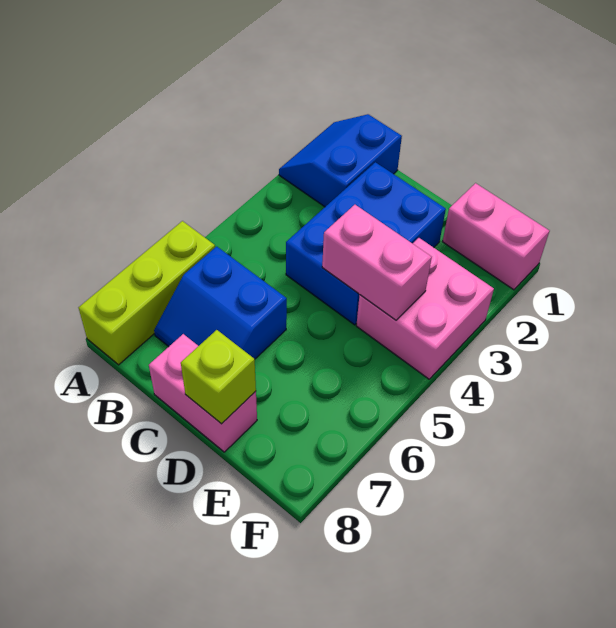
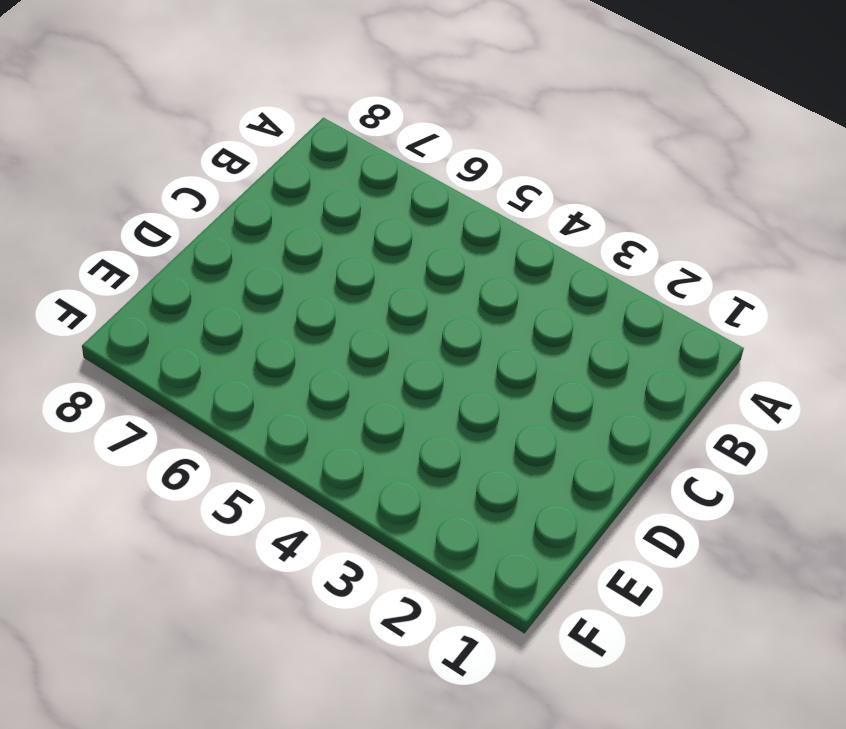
none -> blue slope A1:B2 level 1 top B
none -> lime brick A6:A8 level 1

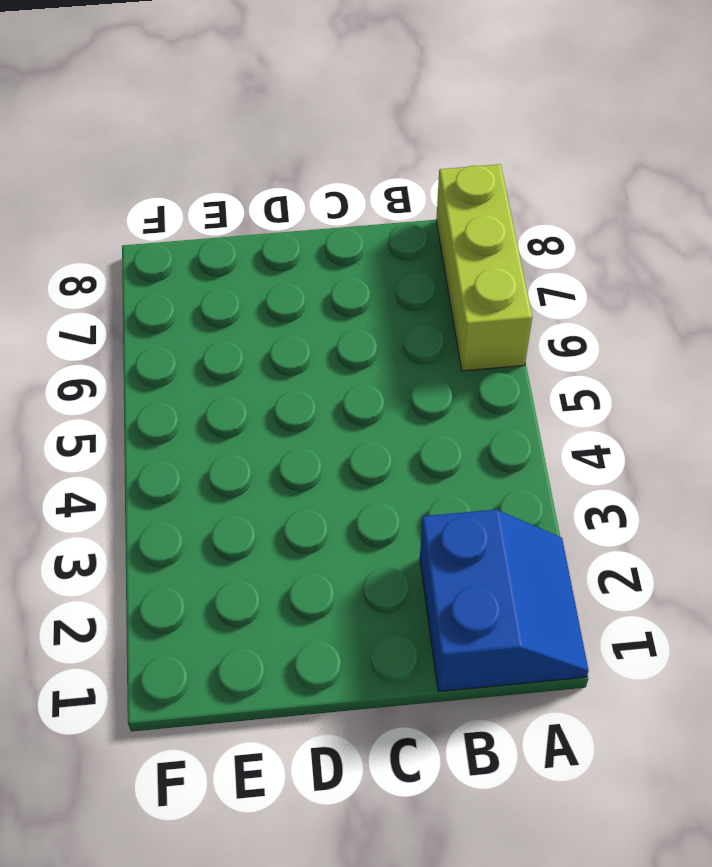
none -> blue slope B6:C7 level 1 top 6
none -> blue brick C2:D4 level 1

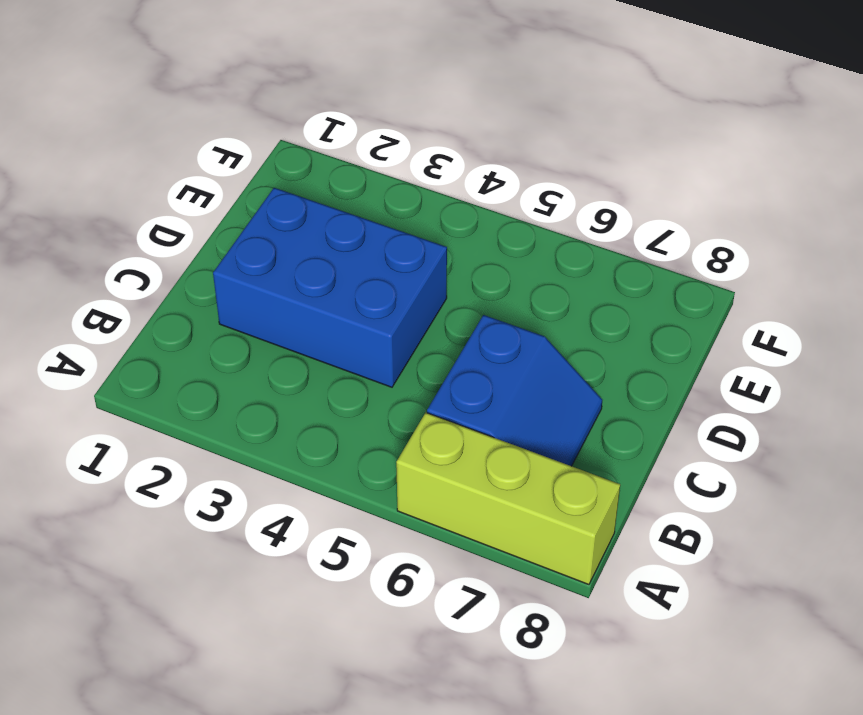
none -> blue slope A1:B2 level 1 top B
none -> pink brick C8:D8 level 1

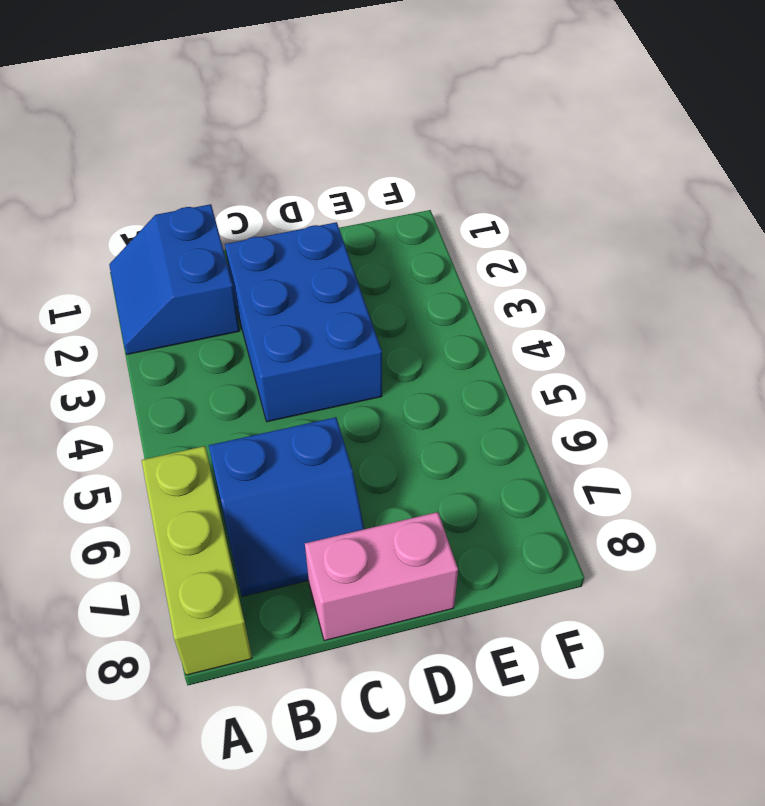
none -> pink brick E1:F1 level 1
none -> pink brick E3:F4 level 1

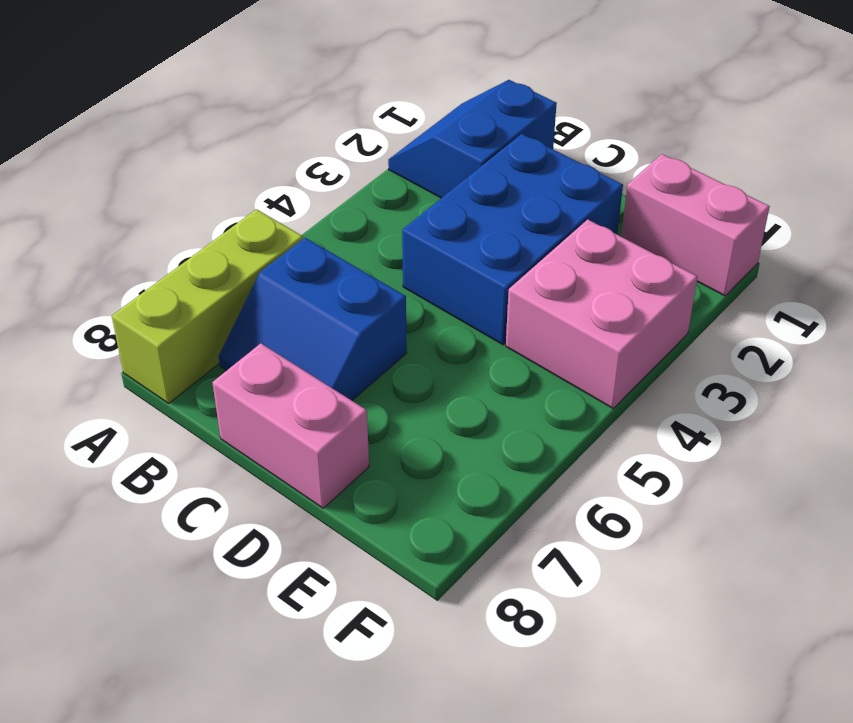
none -> pink brick D4:E4 level 2
none -> lime brick D8 level 2

